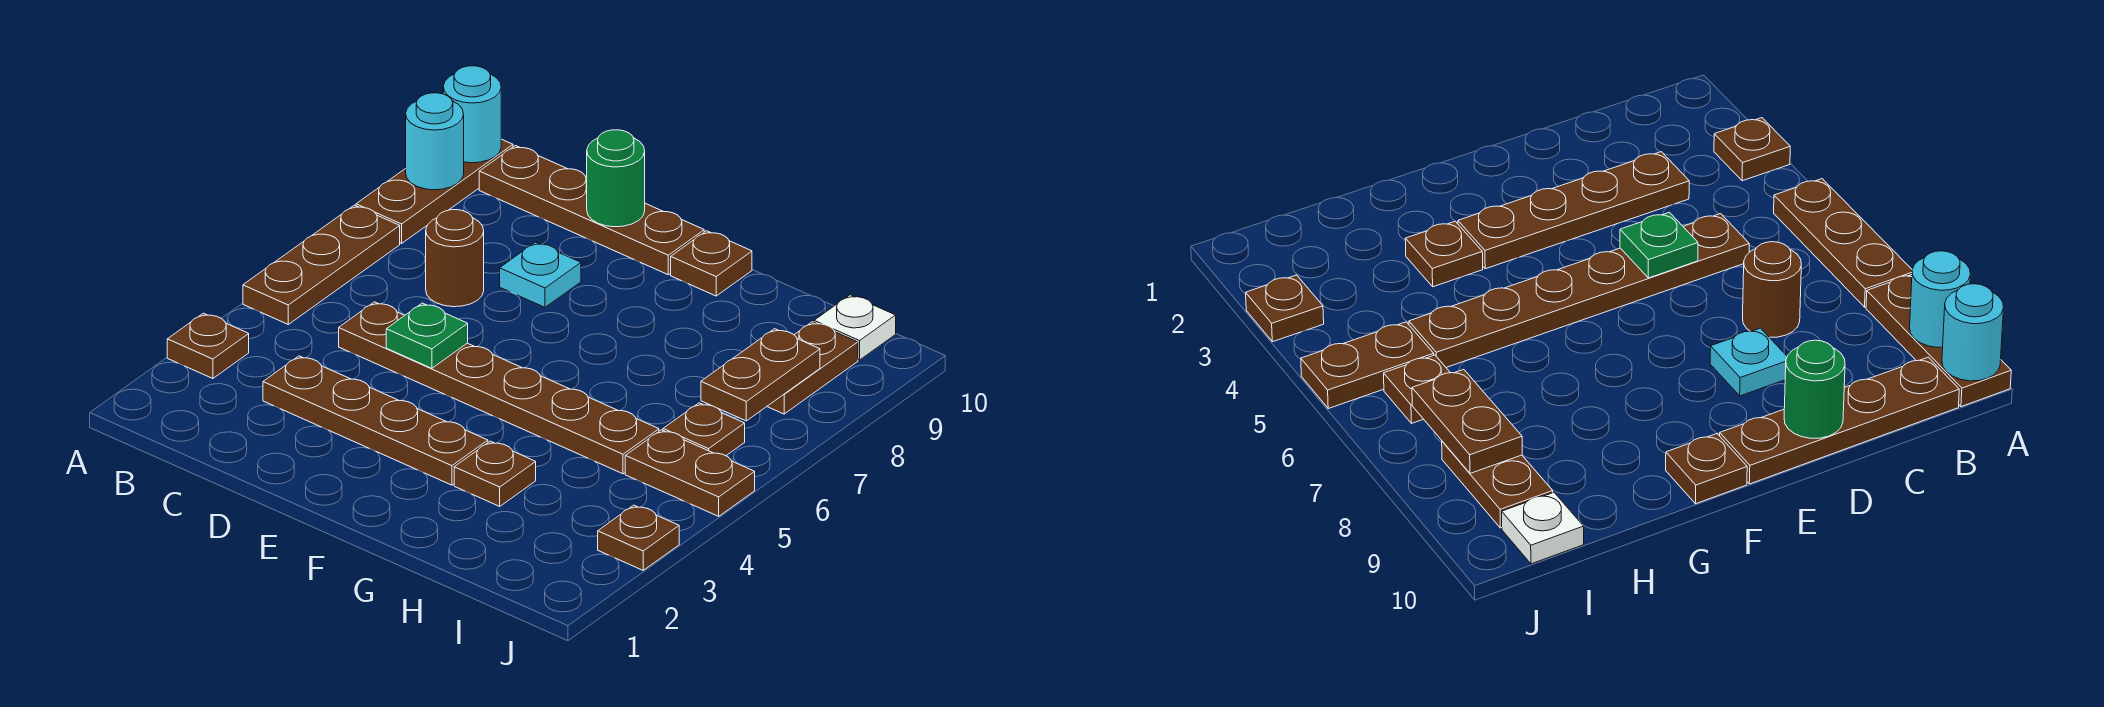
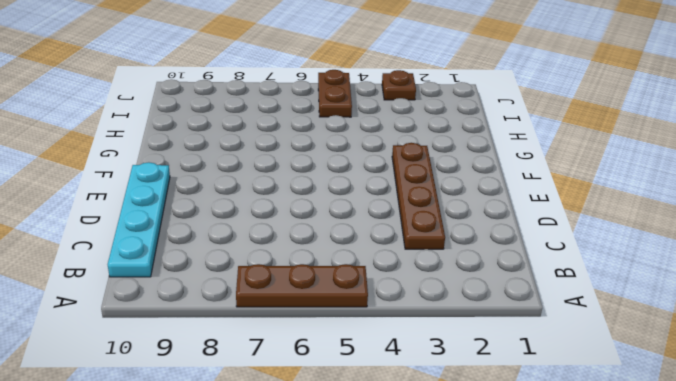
cyan plate B10:E10 level 1 -> brown plate B10:E10 level 1
none -> brown plate A3 level 1
none -> brown plate A8:A10 level 1
none -> brown plate C5:H5 level 1

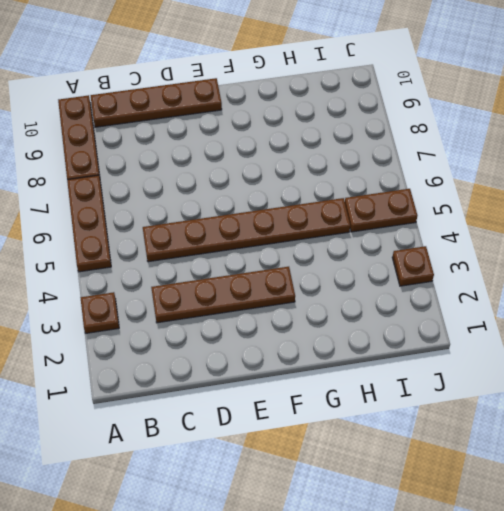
none -> brown round brick C7 level 1
none -> cyan plate D8 level 1
none -> brown plate F10 level 1

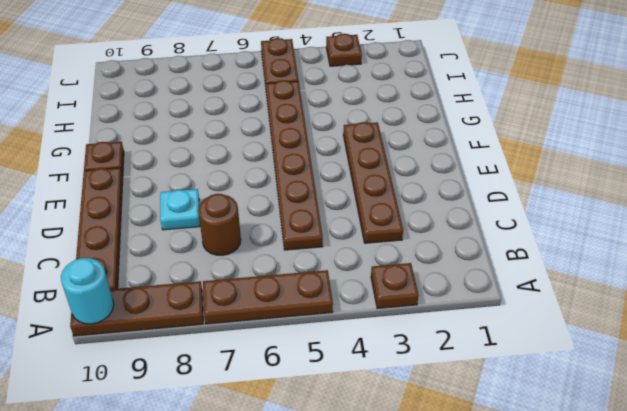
none -> brown plate G3 level 1
none -> brown plate I6 level 1
none -> brown plate I8:I9 level 1

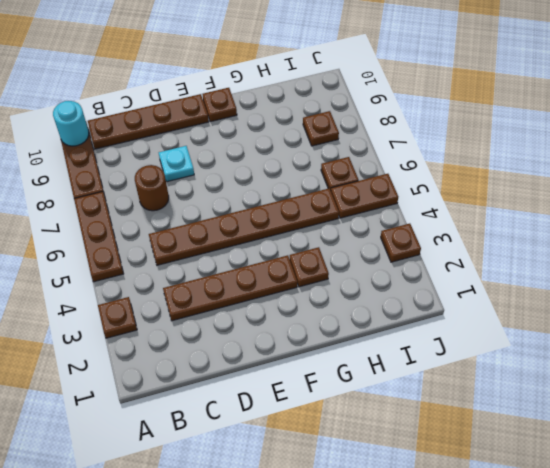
brown plate I8 level 1 -> brown plate I8:I9 level 1
none -> white plate I10 level 1
none -> cyan round brick A9 level 2
none -> green plate D5 level 2

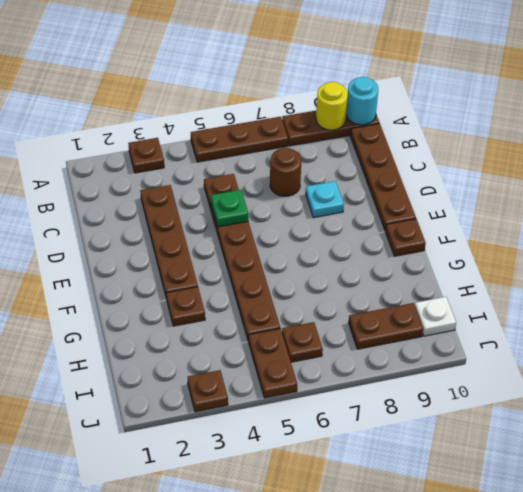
yellow round brick A9 level 2 -> cyan round brick A9 level 2
none -> green round brick D10 level 2
none -> brown plate I7:I8 level 2

